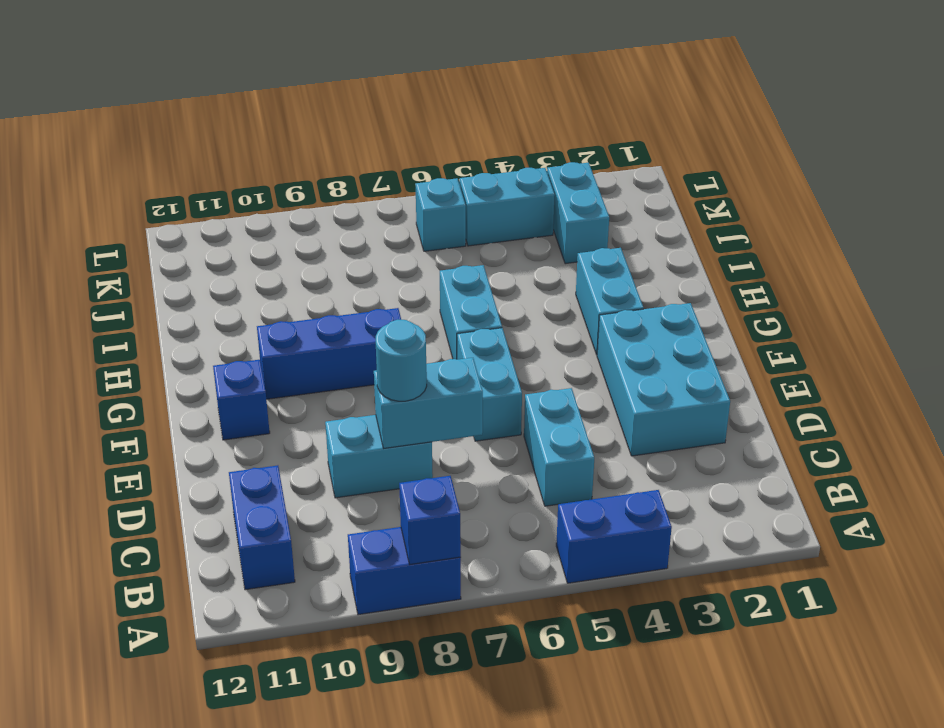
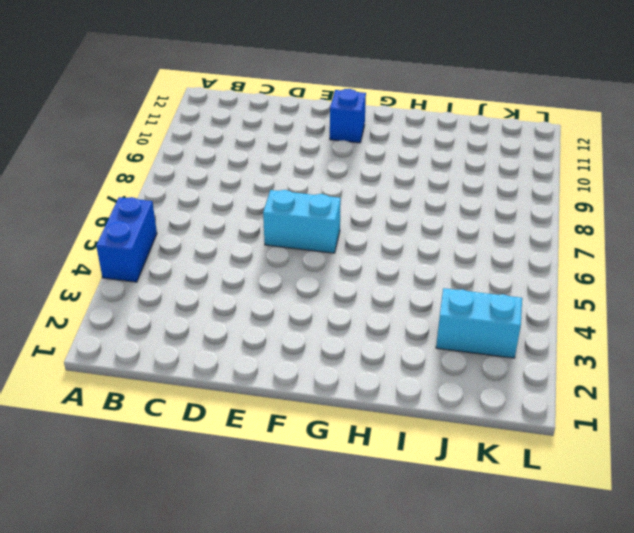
none -> blue brick A8:A9 level 1
none -> blue brick B11:C11 level 1
none -> cyan brick C5:D5 level 1

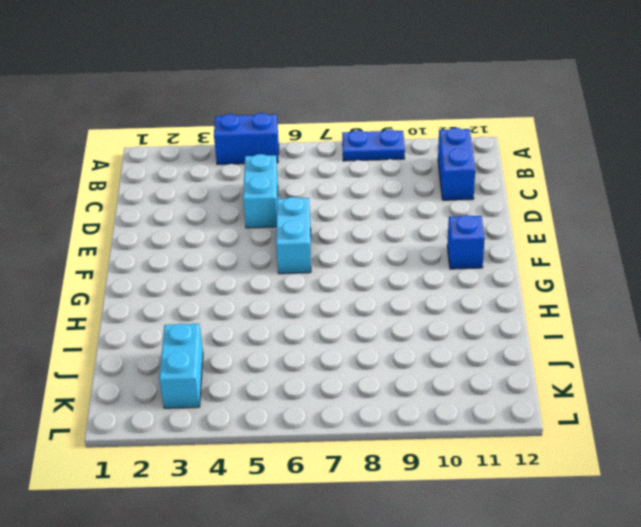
blue plate A8:A9 level 1 -> blue brick A8:A9 level 1
none -> cyan brick D2:F3 level 1
none -> cyan brick D8:D9 level 1
none -> cyan brick G3:H3 level 1

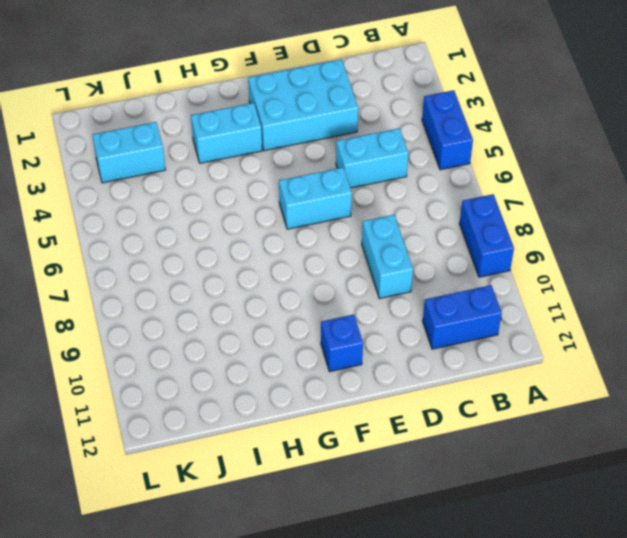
none -> cyan brick G6:H6 level 1
none -> blue brick G8:G10 level 1
none -> cyan brick K4:K5 level 1

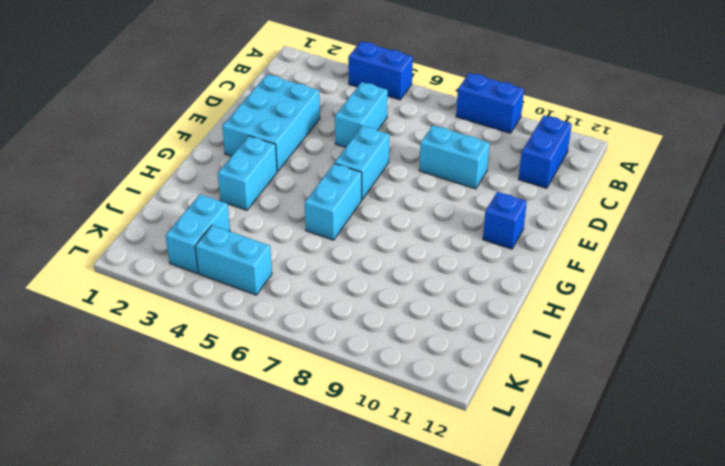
none -> blue brick G8:G10 level 1
none -> cyan brick K6 level 1
none -> blue brick A8 level 2

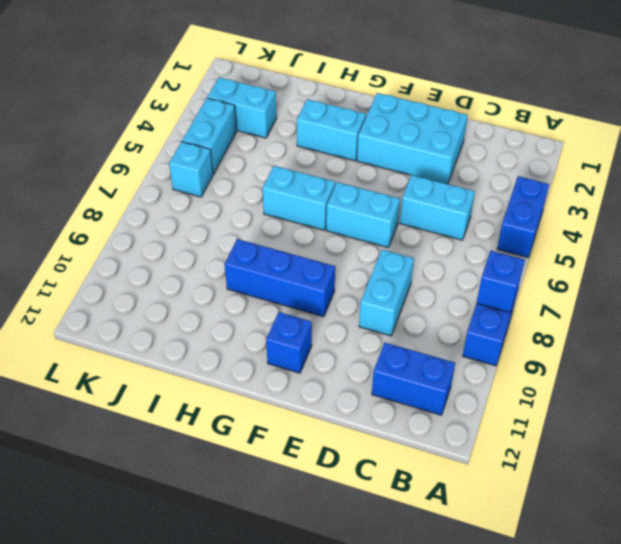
blue brick F9:H9 level 1 -> blue brick G8:G10 level 1
none -> cyan brick D7:D8 level 2
none -> cyan round brick D8 level 3

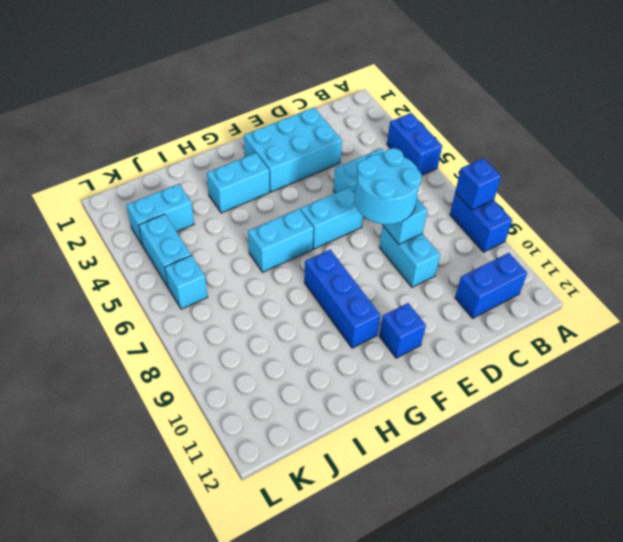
cyan round brick D7:E8 level 3 -> cyan round brick D8 level 3

